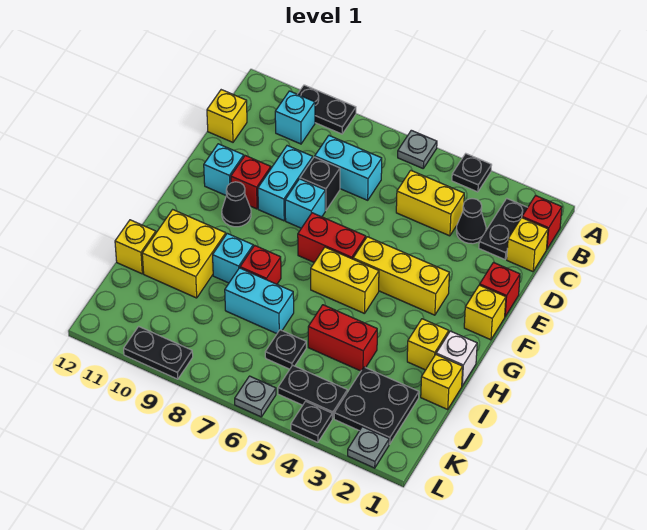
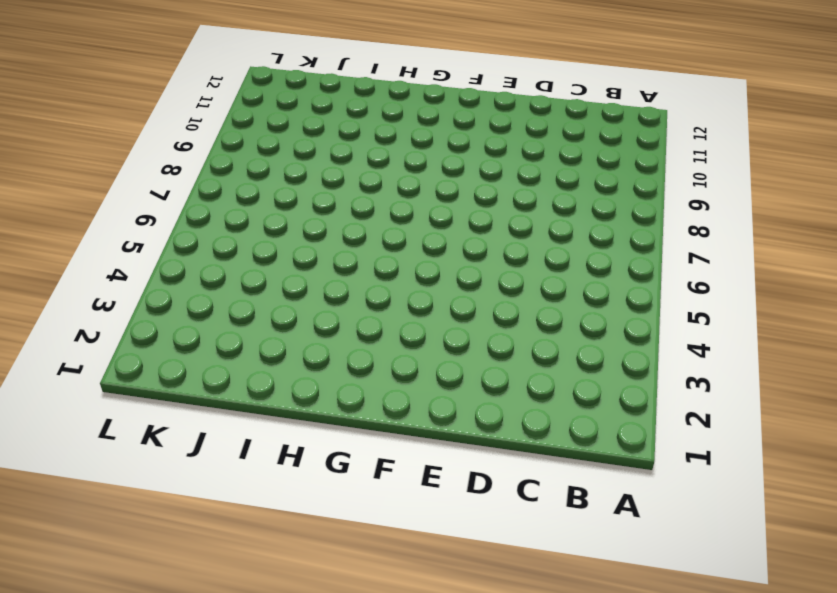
none -> black plate A4 level 1
none -> grey plate A6 level 1
none -> black plate A9:A10 level 1
none -> red brick B1 level 1

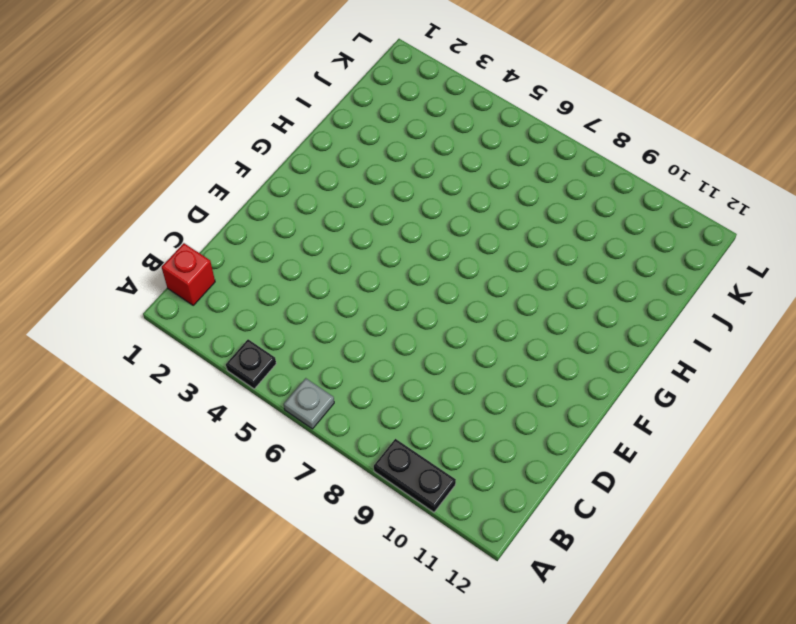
none -> black plate B2:C2 level 1
none -> cyan brick B10 level 1
none -> yellow brick C1 level 1
none -> black cone C3 level 1

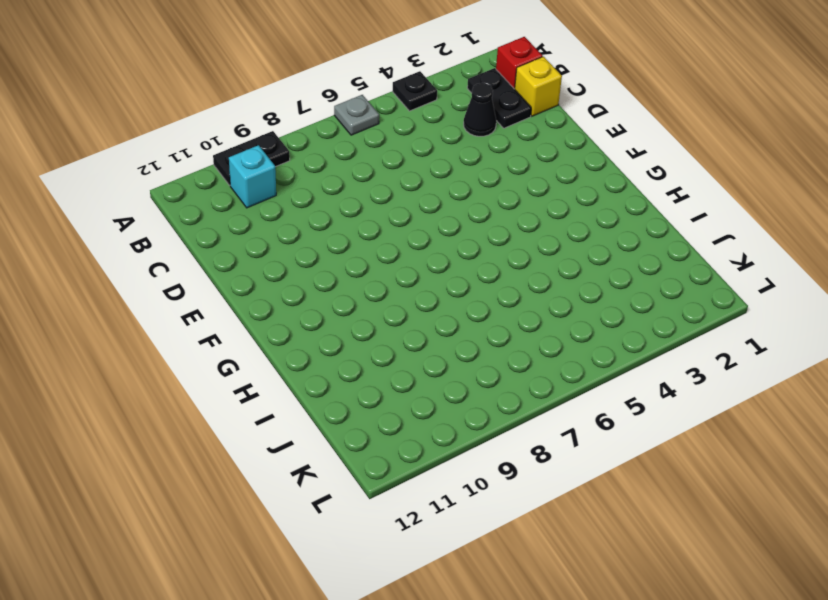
none -> yellow brick C4:C5 level 1
none -> cyan brick C7:C8 level 1
none -> yellow brick C12 level 1
none -> black brick D8 level 1

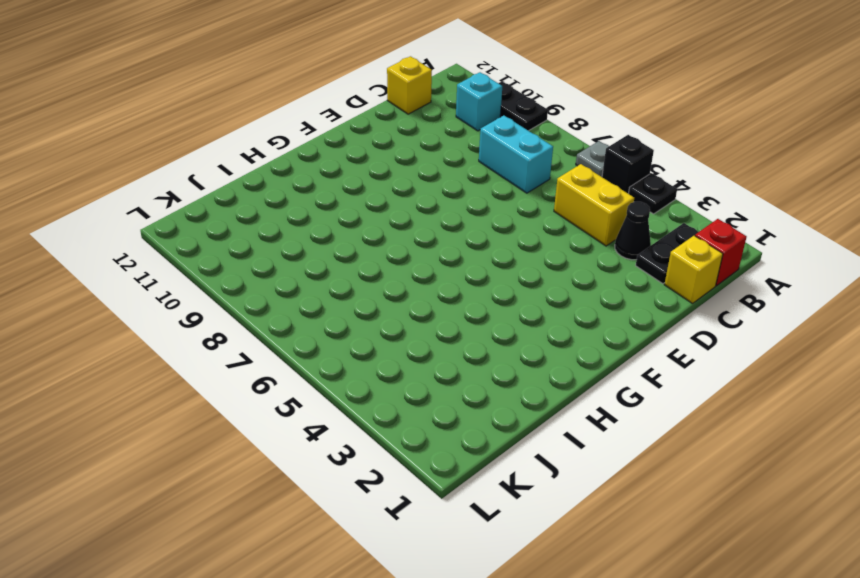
black brick A5 level 1 -> black brick D8 level 1
none -> cyan brick D9:E9 level 1
none -> red brick E1 level 1
none -> cyan brick E8 level 1
none -> red brick E10 level 1

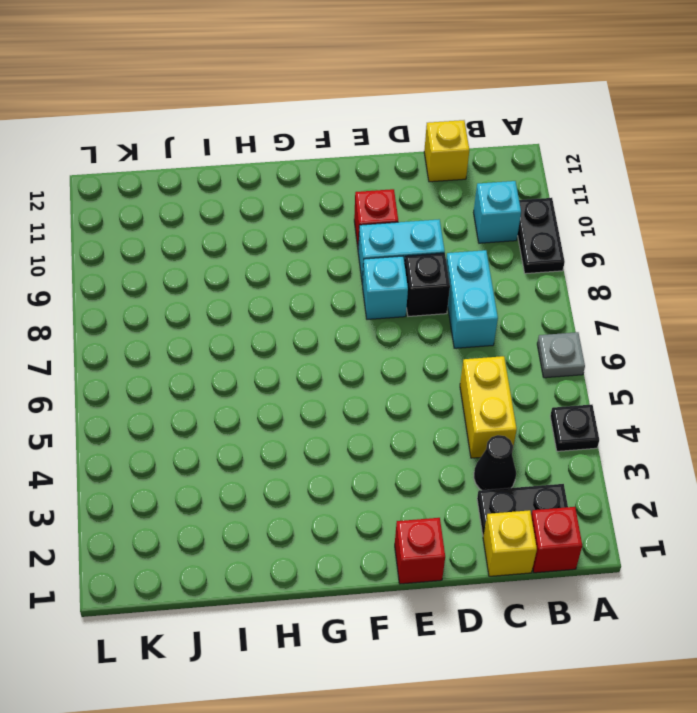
none -> cyan brick E11 level 1
none -> yellow brick F1 level 1
none -> yellow brick F3:F5 level 1
none -> red brick F6:F7 level 1

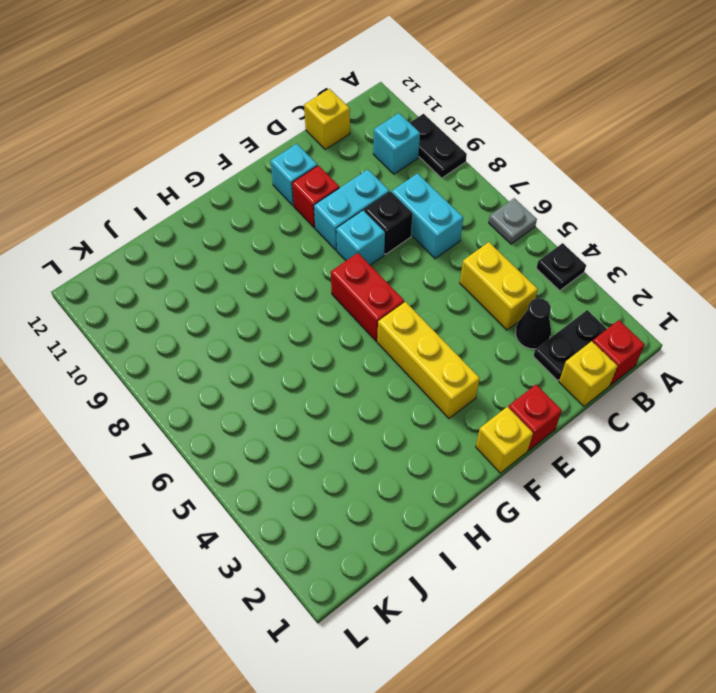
none -> black cone F10 level 1
none -> yellow brick G5:G6 level 1
none -> white brick H1 level 1
none -> yellow brick H2 level 1

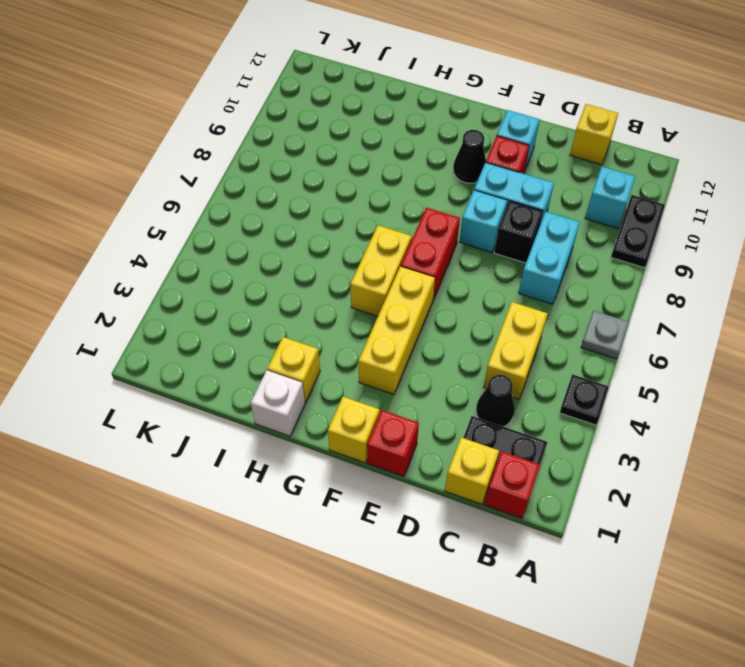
none -> red brick H8 level 1
none -> cyan brick H9 level 1
none -> yellow brick H10:I11 level 1
none -> yellow brick I1 level 1

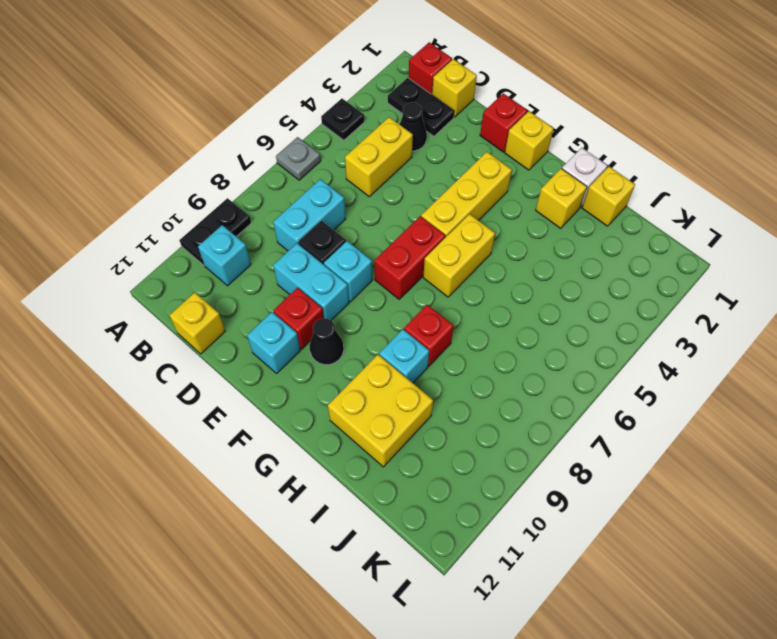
none -> red brick I4:I5 level 1
none -> cyan brick I7:I8 level 1
none -> yellow brick I12 level 1
none -> black plate J2:K3 level 1

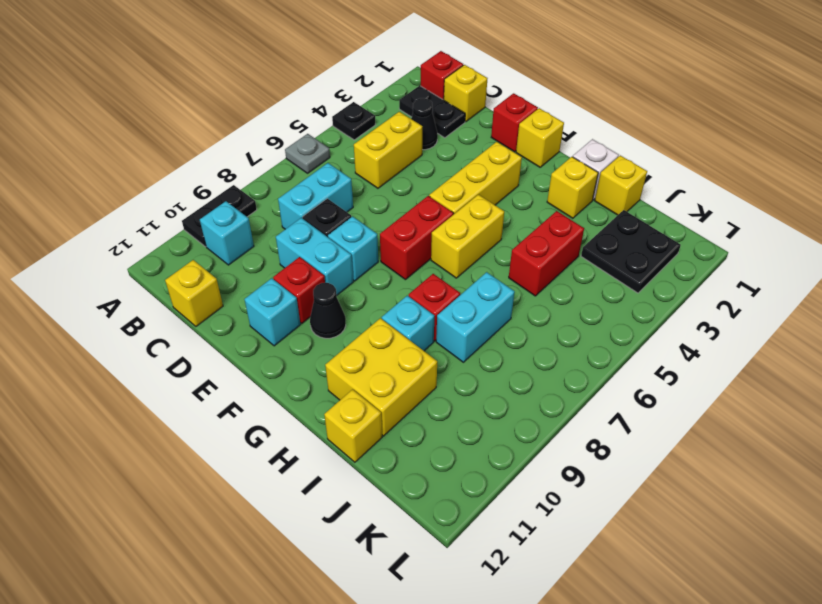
none -> black plate J6 level 1
none -> black plate K4:K5 level 1
none -> grey plate L2 level 1
none -> black plate L4 level 1

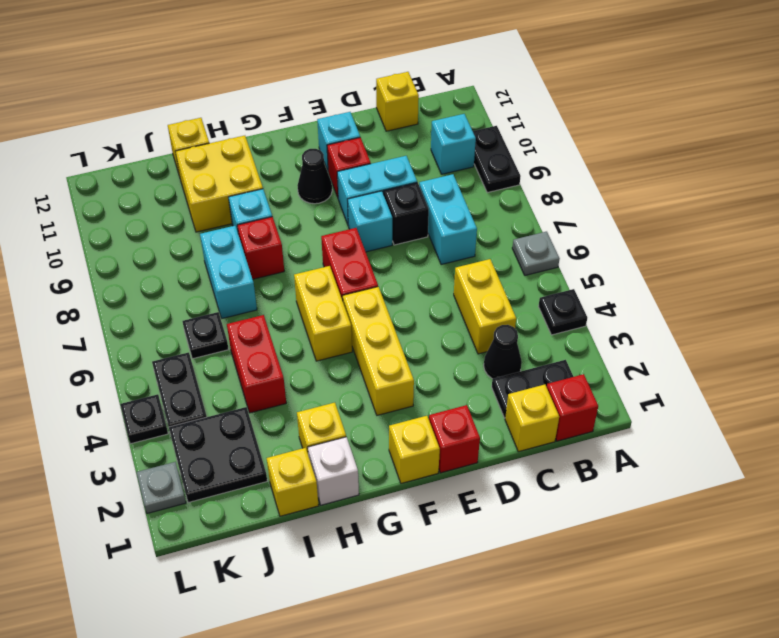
none -> grey plate L6 level 1
none -> black plate L9:L10 level 1

